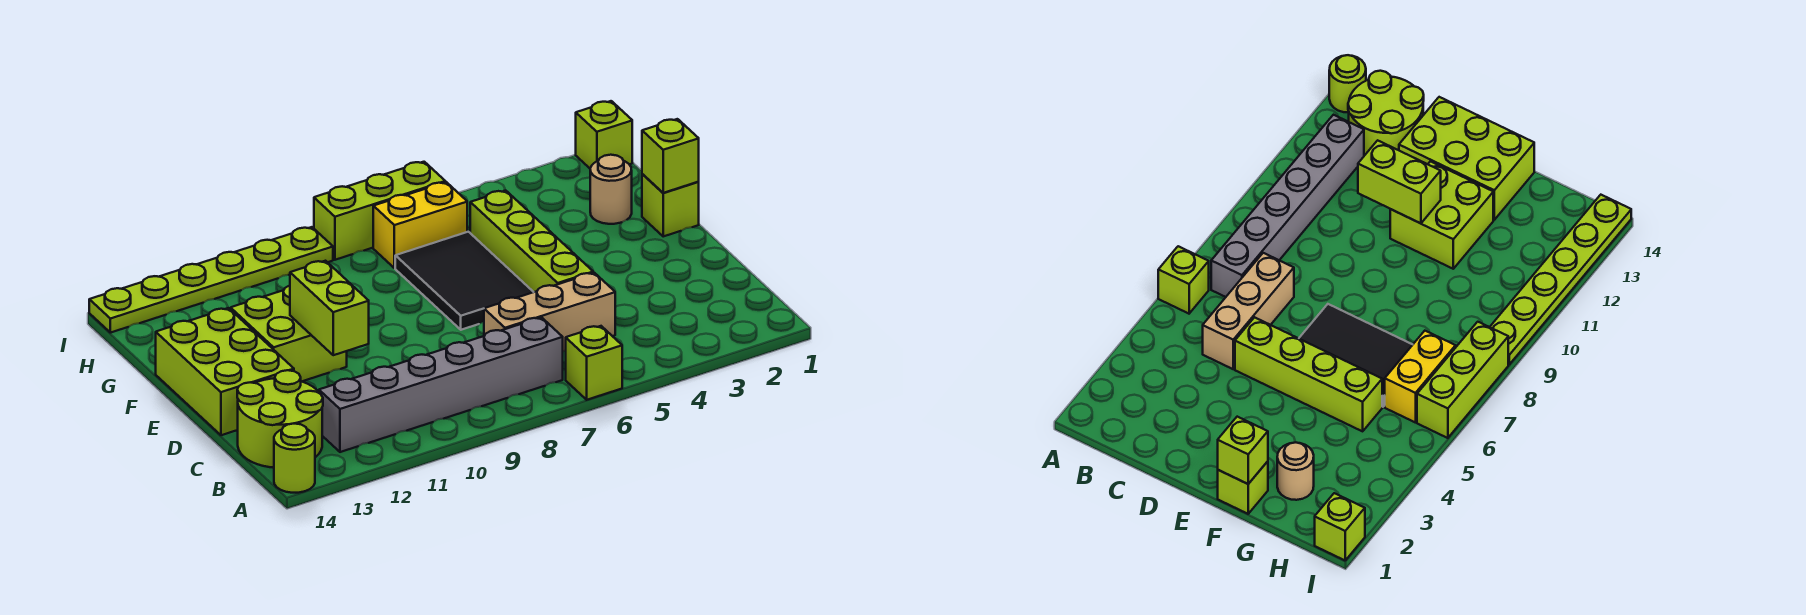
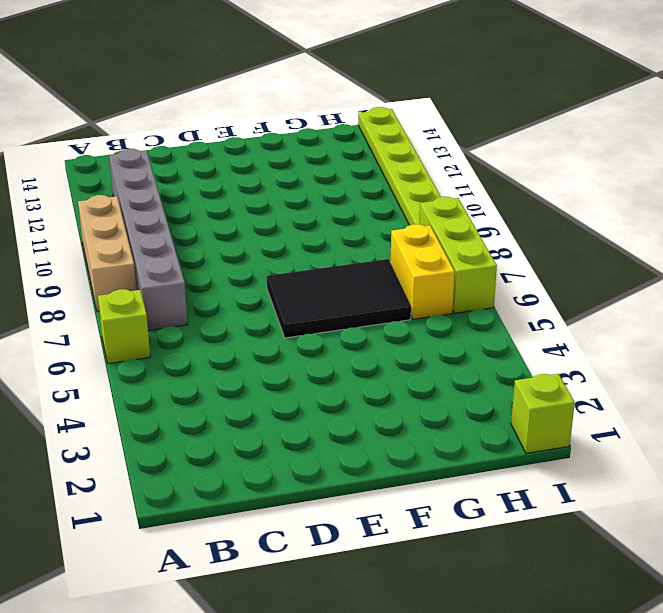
tan brick A8:A10 level 1 -> tan brick C5:C7 level 1
none -> lime round brick A14 level 1
none -> lime round brick B13:C14 level 1
none -> lime brick D5:G5 level 1

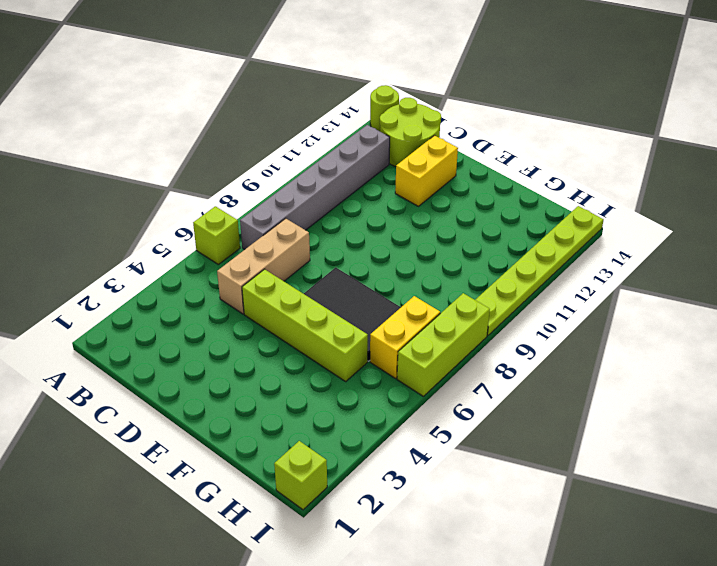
yellow brick D12:D13 level 1 -> lime brick D13:F14 level 1
none -> lime brick E11:F12 level 1
none -> lime brick F1 level 1
none -> tan round brick G2 level 1

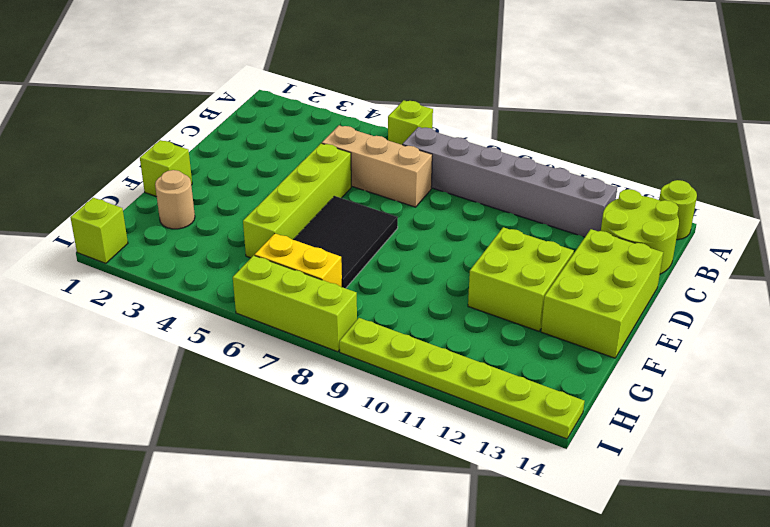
none -> lime brick D11:E11 level 2
none -> lime brick F1 level 2

